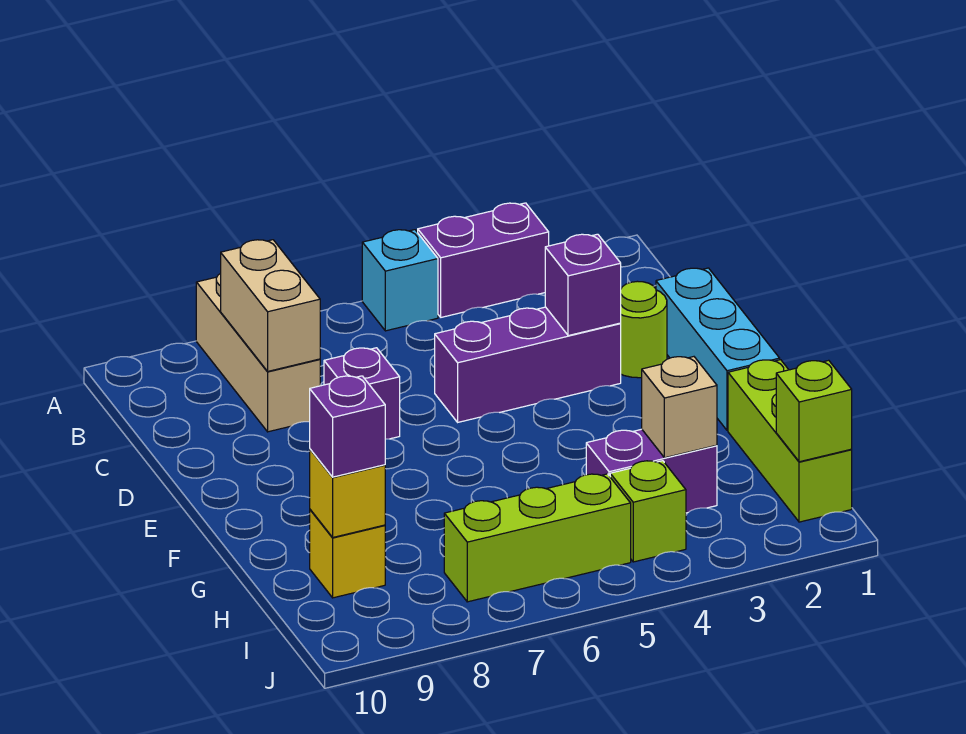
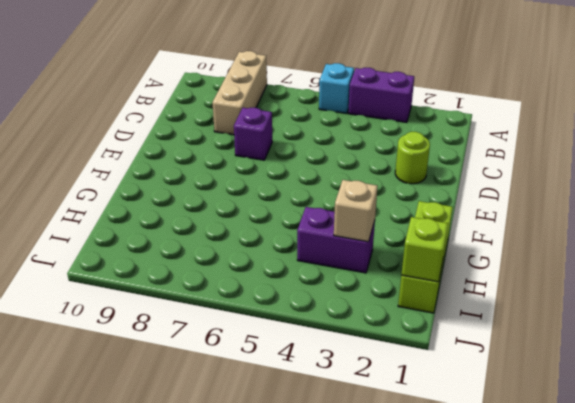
none -> cyan brick D1:F1 level 1
none -> purple brick D3:D5 level 1
none -> yellow brick H9 level 1

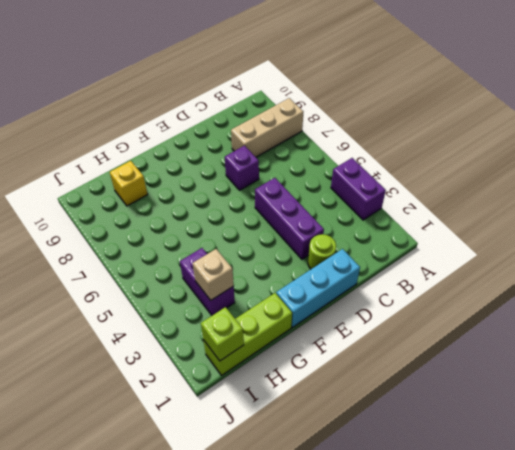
none -> cyan brick A5 level 1
none -> lime brick I4 level 1
none -> lime brick I5:I7 level 1

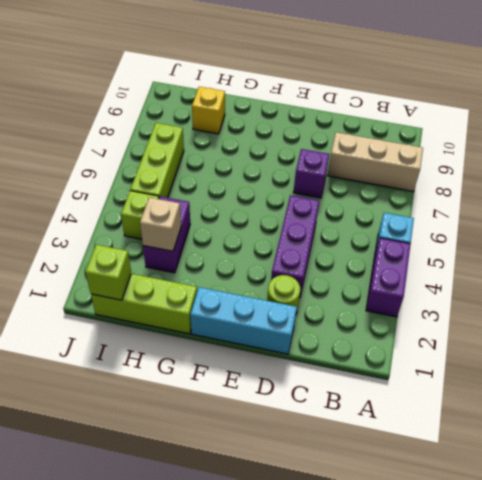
none -> tan brick B8:C8 level 2
none -> purple brick D3 level 2
none -> yellow brick H9 level 2

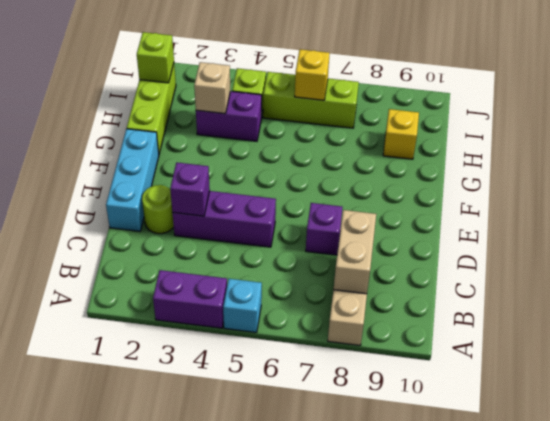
yellow brick I6 level 2 -> yellow brick H9 level 2
none -> purple brick H9 level 3

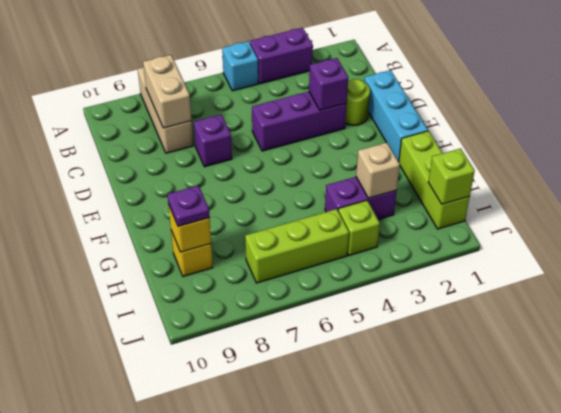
purple plate H9 level 3 -> purple brick H9 level 3

